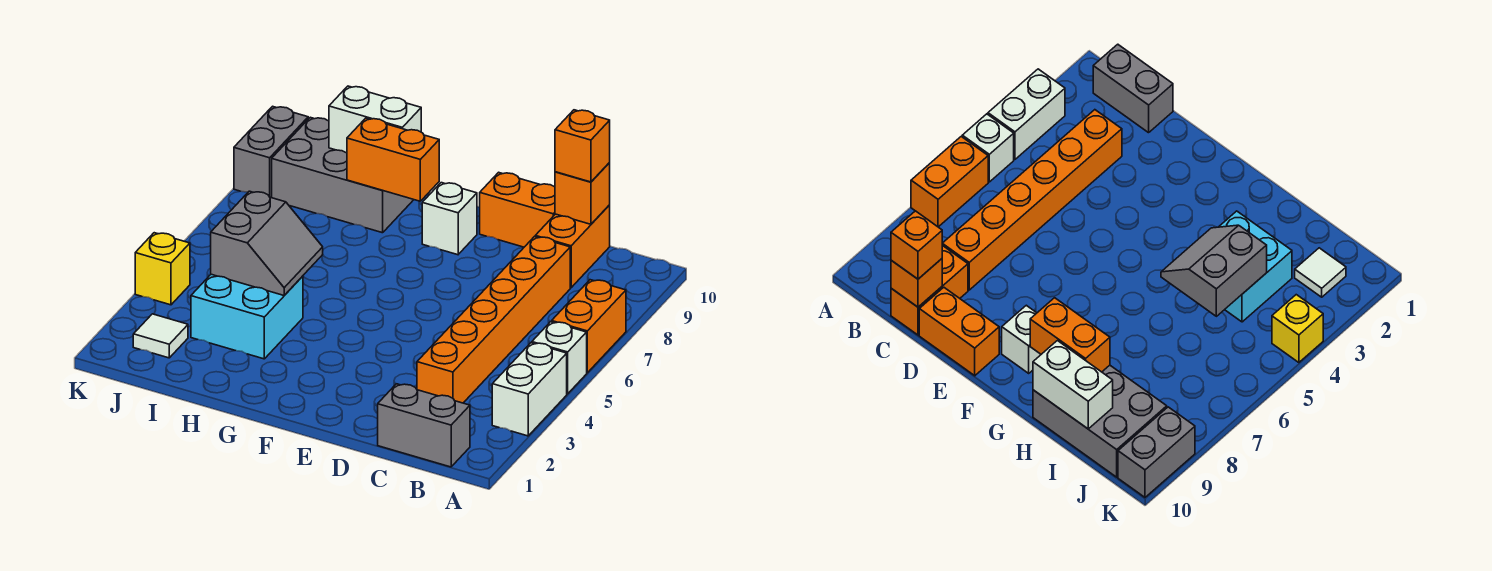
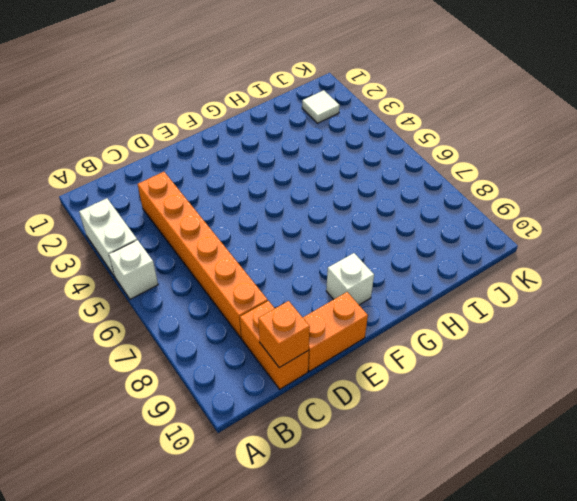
none -> orange brick A6:A7 level 1
none -> grey brick B1:C1 level 1
none -> cyan brick H3:I4 level 1

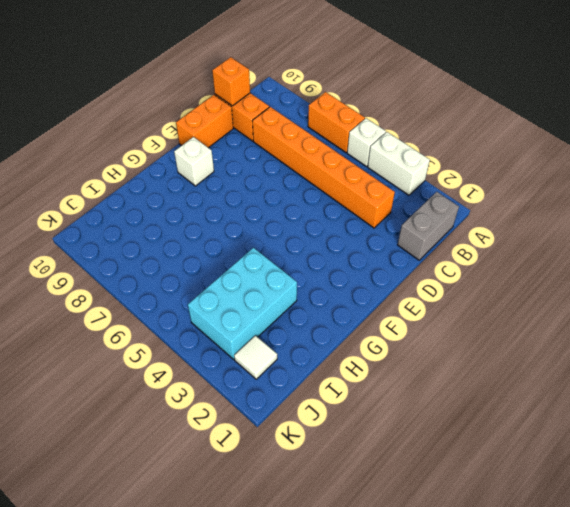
cyan brick H3:J4 level 1 -> cyan brick H3:I4 level 1
none -> grey brick H9:J10 level 1
none -> yellow brick K4 level 1
none -> grey brick K9:K10 level 1

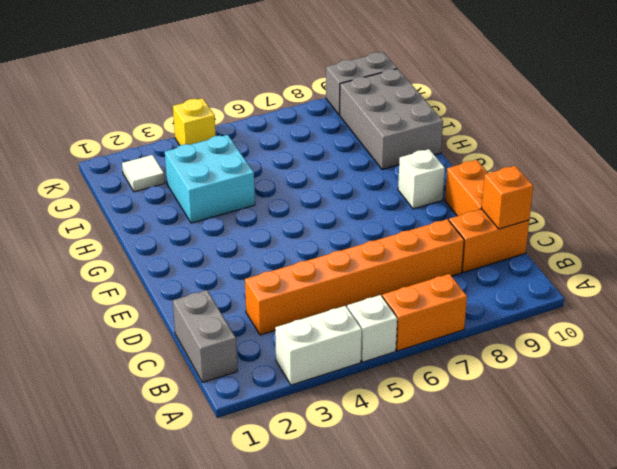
none -> orange brick G9:H9 level 2
none -> grey slope H4:I5 level 2 top I
none -> white brick H10:I10 level 2

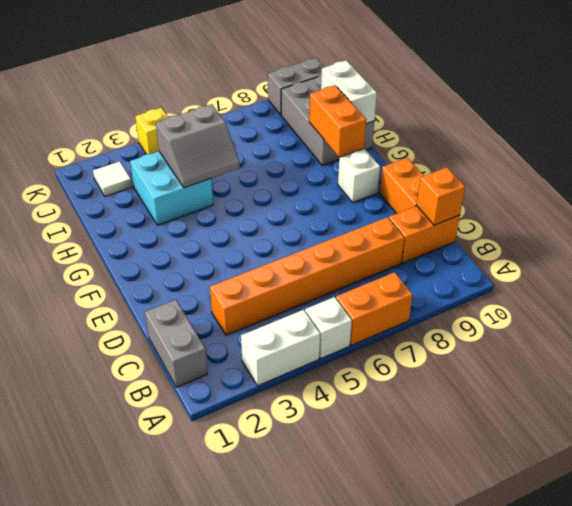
none -> orange brick C10 level 3

